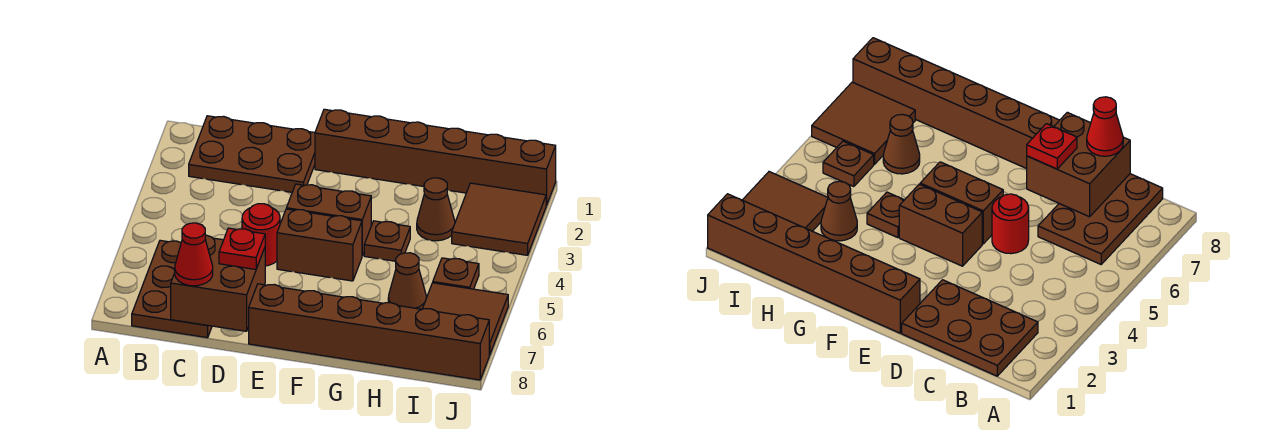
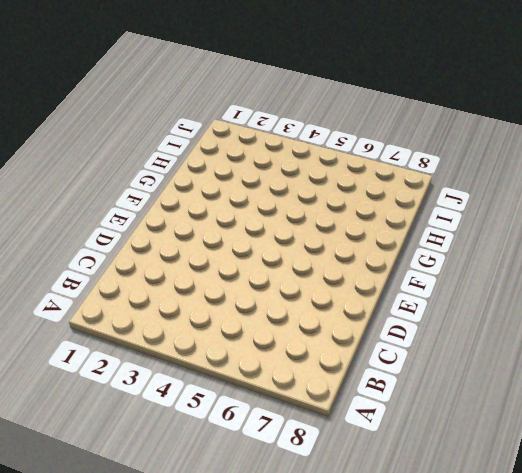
none -> brown plate B1:D2 level 1
none -> brown plate B6:C8 level 1
none -> red round brick D5 level 1

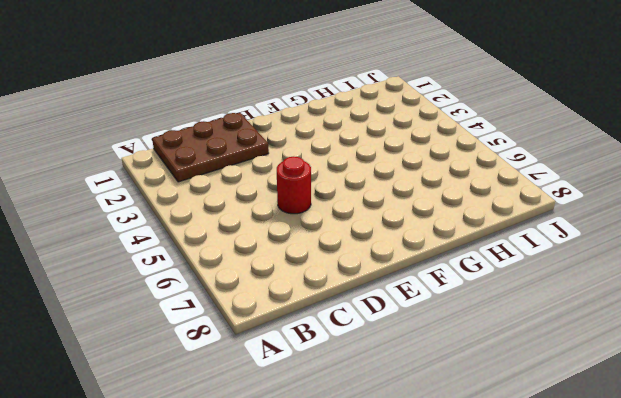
none -> brown plate B6:C8 level 1
none -> brown brick E1:J1 level 1
none -> brown brick E4:F4 level 1

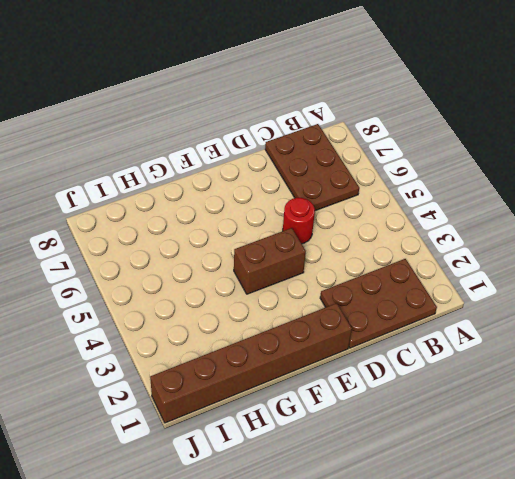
none -> brown brick E5:F5 level 1
none -> brown brick E8:J8 level 1
none -> brown plate G4 level 1

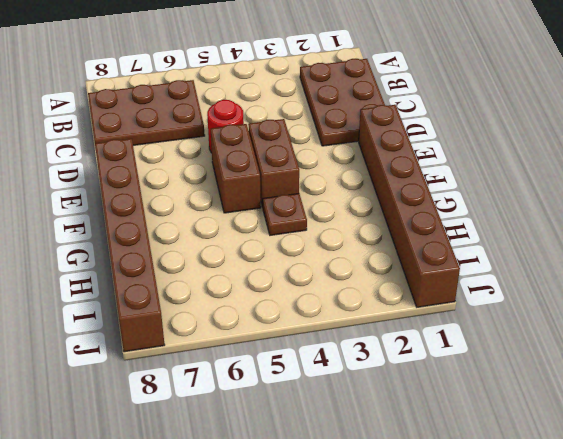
none -> brown cone H3 level 1
none -> brown cone H6 level 1
none -> brown tile I2:J3 level 1

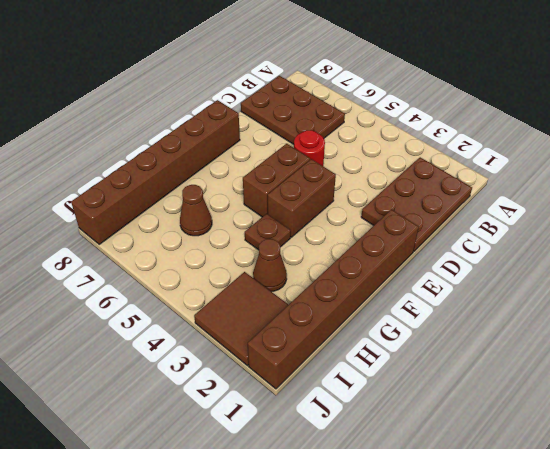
none -> brown plate I5 level 1
none -> brown tile I6:J7 level 1
none -> brown brick C7:D8 level 2

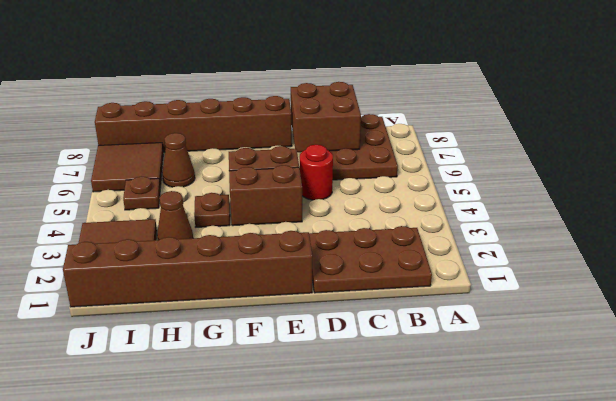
none -> red cone C8 level 3
none -> red plate D7 level 3

